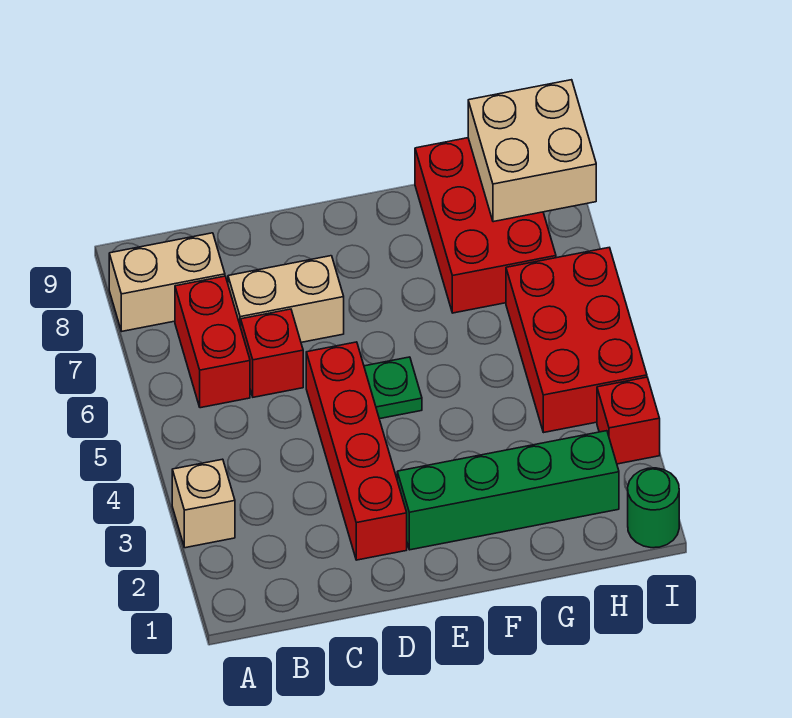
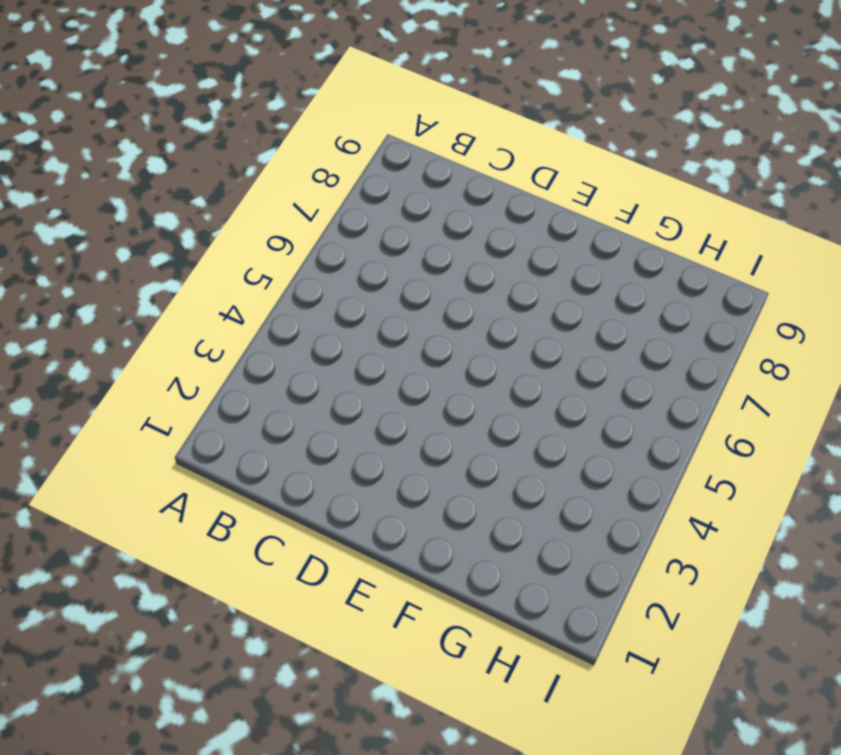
none -> tan brick A3 level 1
none -> tan brick A8:B8 level 1
none -> red brick B6:B7 level 1

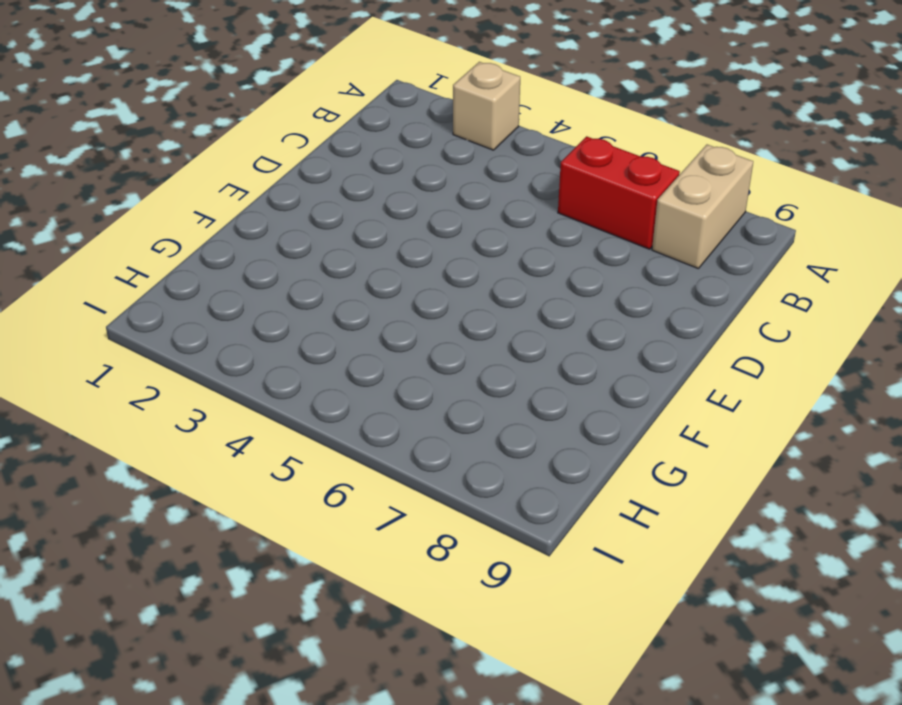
none -> red brick C6 level 1
none -> tan brick C7:D7 level 1
none -> red brick D2:D5 level 1

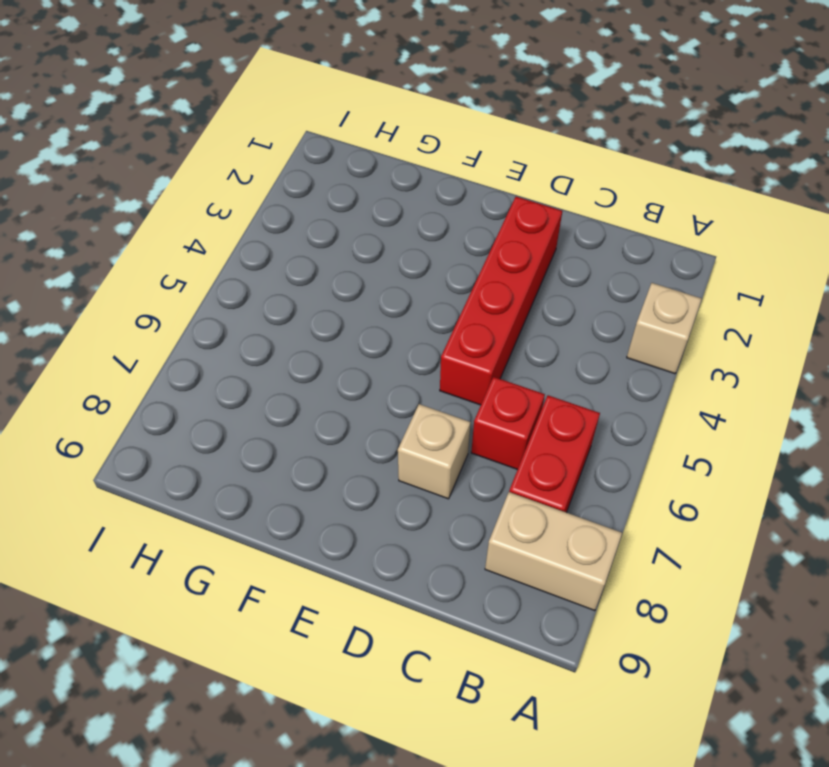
tan brick D7 level 1 -> tan brick C7:D7 level 1
none -> green brick E2:H2 level 1
none -> green plate E5 level 1
none -> red brick G7:H9 level 1

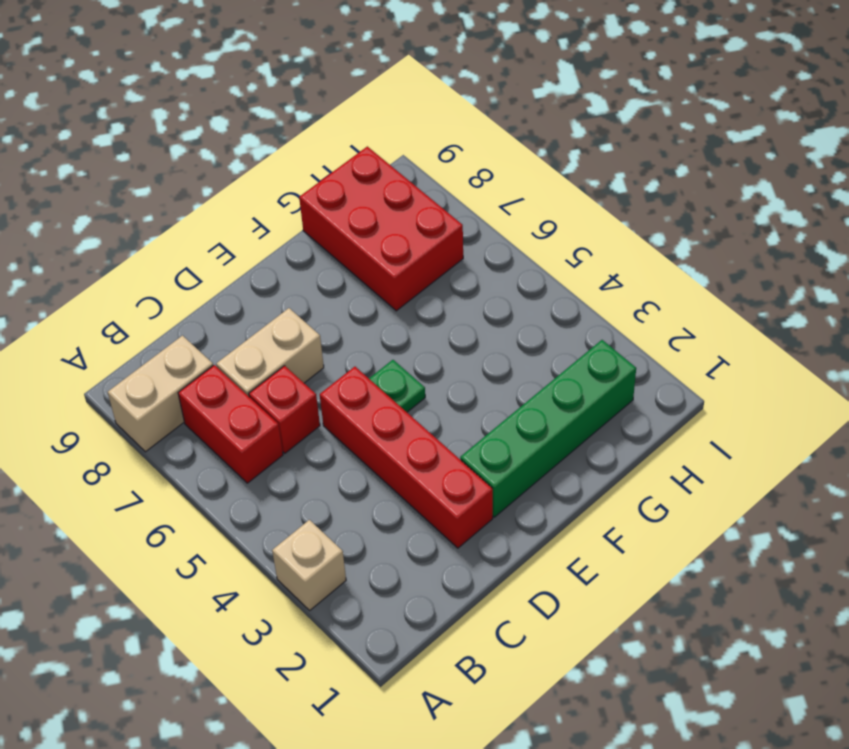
none -> red brick H4:I6 level 1
none -> green round brick I1 level 1
none -> red brick I3 level 1

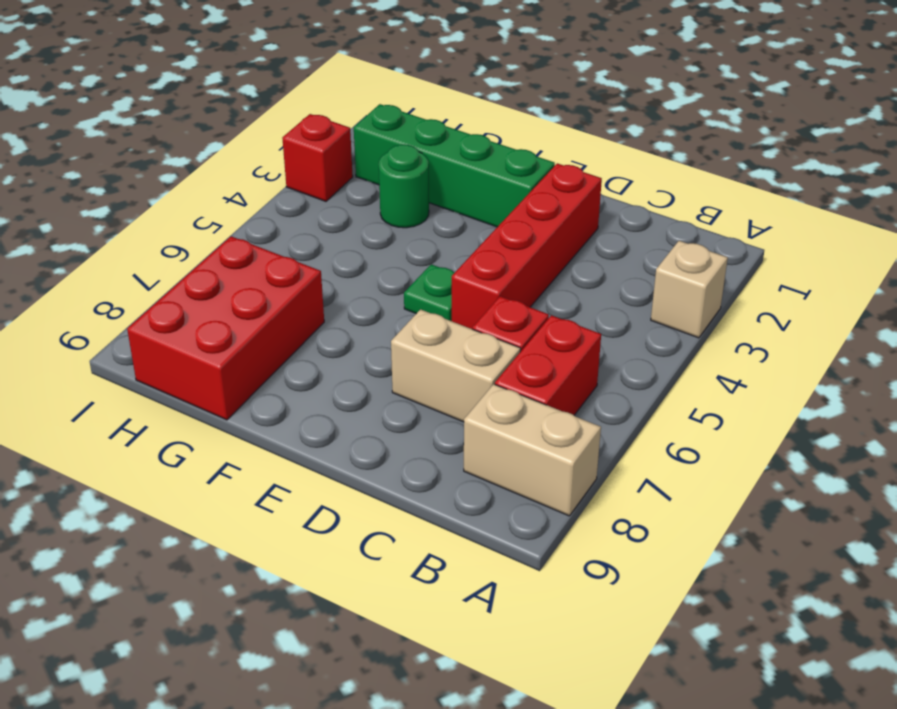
green round brick G3 level 1 -> green round brick I1 level 1
none -> red brick H4:I6 level 1
none -> tan brick H8:I9 level 2

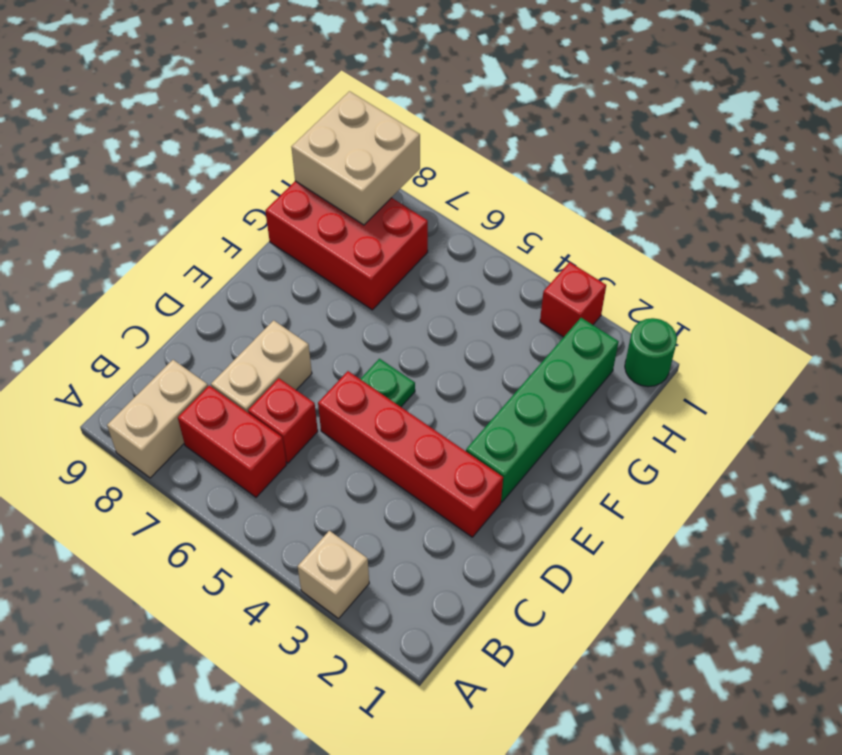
none -> red brick H4:I6 level 1

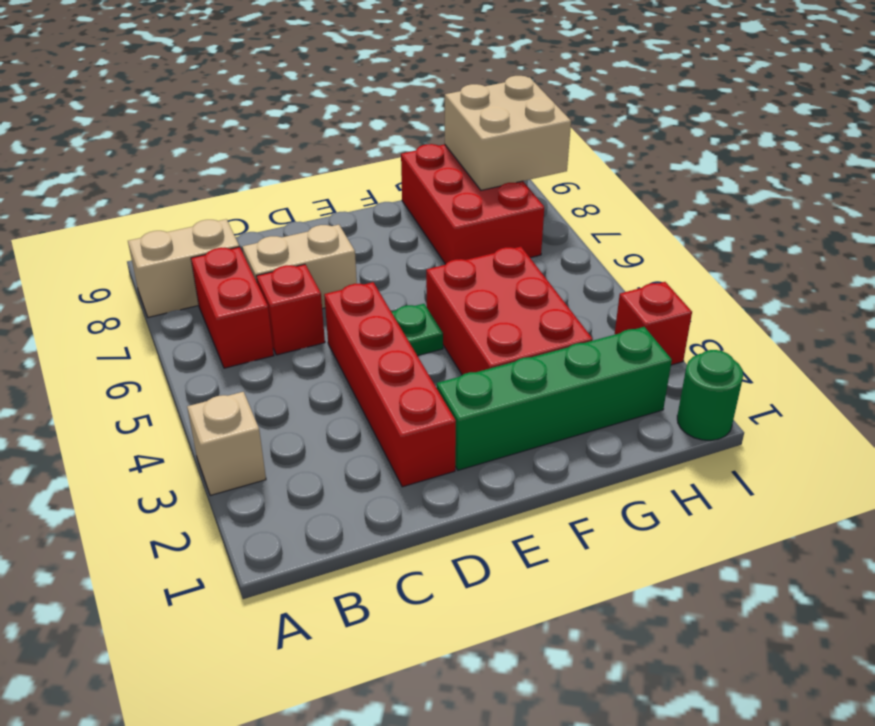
red brick F3:G5 level 1 -> red brick H4:I6 level 1

